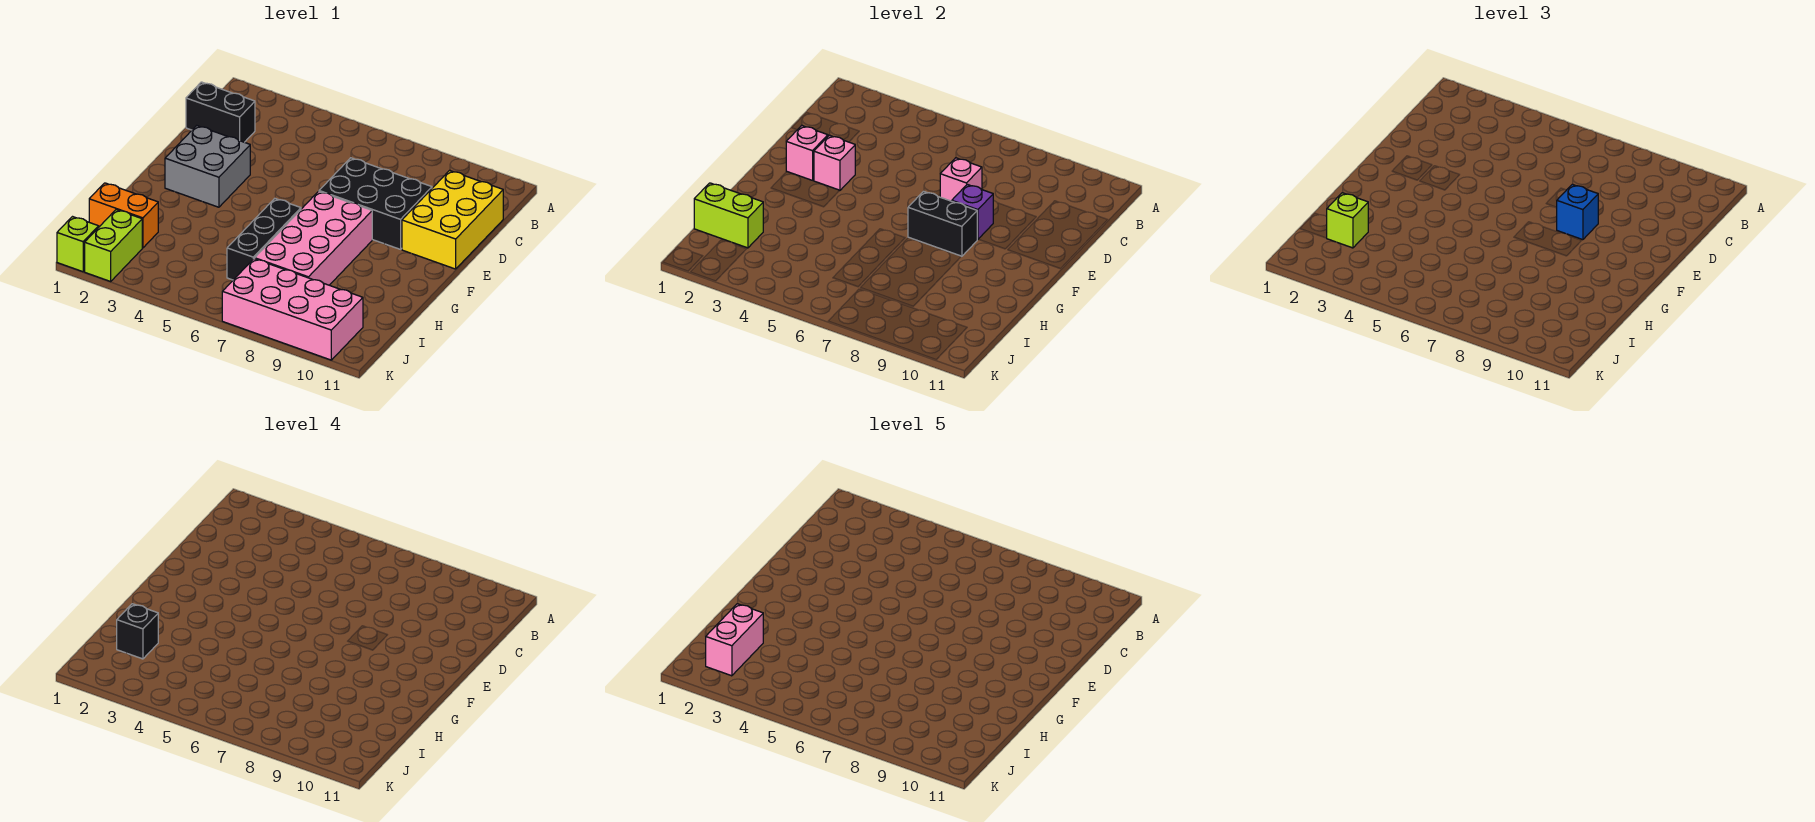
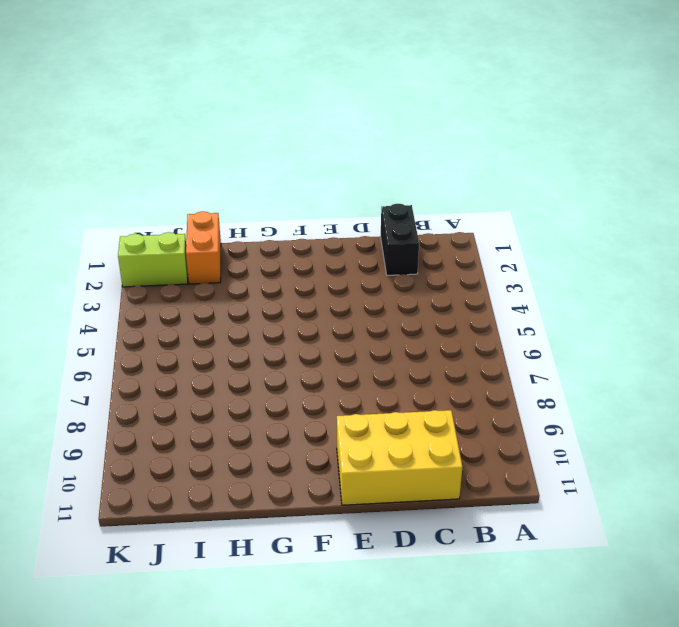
none -> black brick D7:E9 level 1
none -> grey brick E2:F3 level 1
none -> pink brick F7:I8 level 1

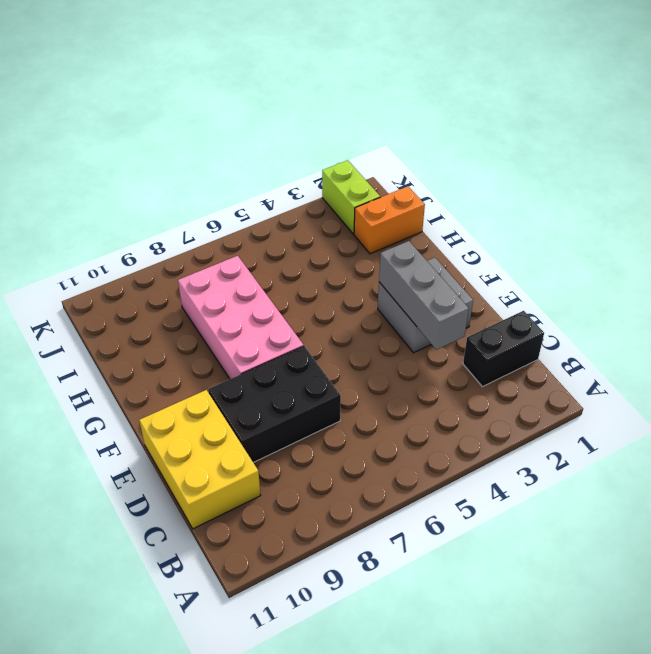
grey brick D3:F3 level 2 -> pink brick E3 level 2
none -> black brick G6:I6 level 1
none -> pink brick J7:K10 level 1
none -> lime brick K1 level 1

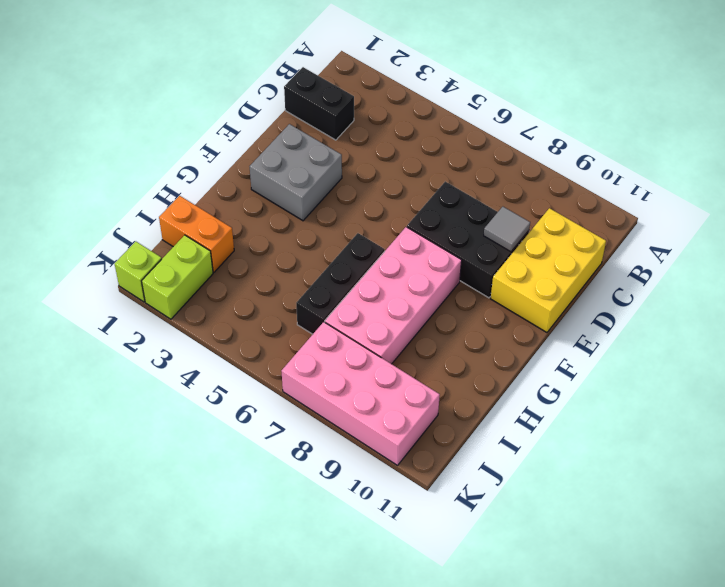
grey tile D9 level 2 -> none
none -> pink brick D7 level 2
none -> pink brick E2 level 2
none -> pink brick E3 level 2

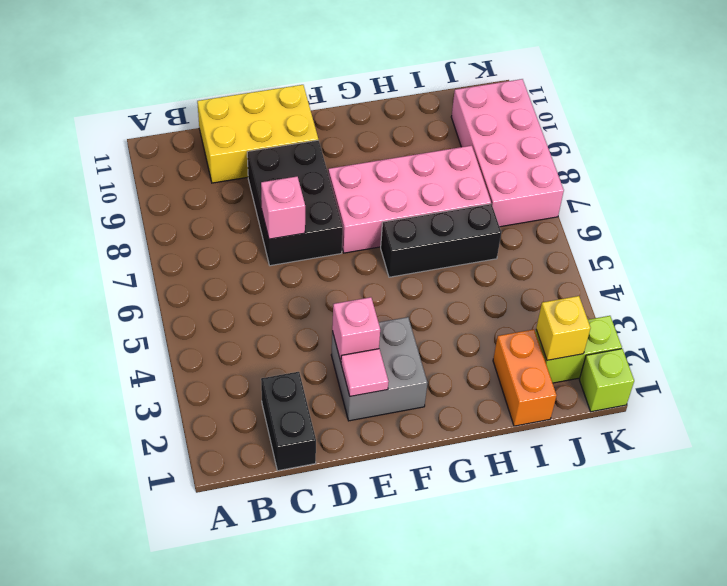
pink tile E2 level 2 -> pink brick E2 level 2
yellow brick J2 level 2 -> none
none -> purple brick E8 level 2
none -> black brick F7:F8 level 2
none -> lime brick I1:I2 level 2

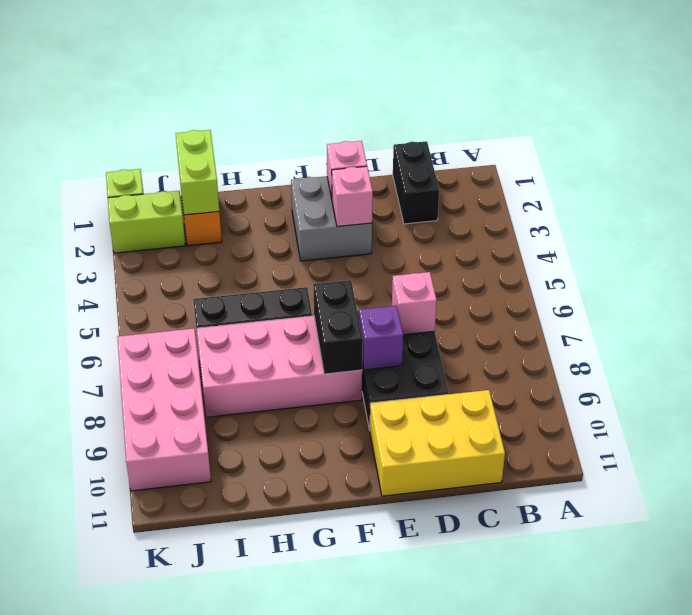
none -> blue brick E8 level 3
none -> lime brick I2 level 3
none -> black brick I2 level 4

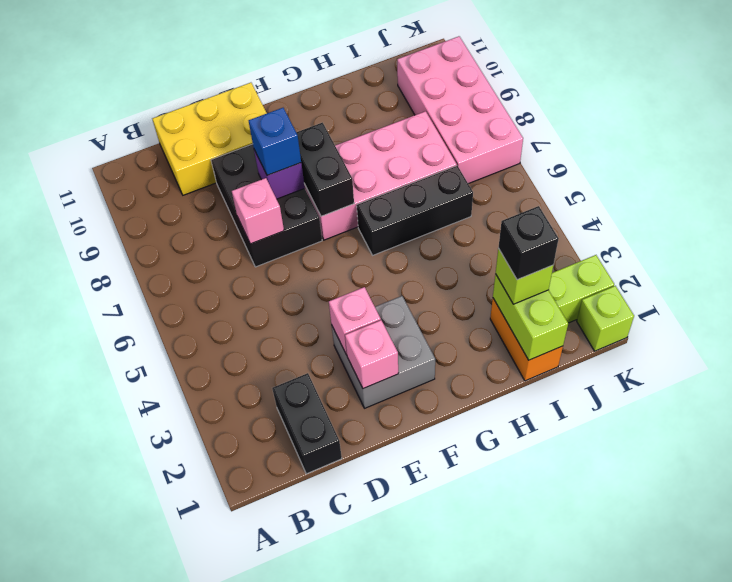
none -> pink brick I2:J2 level 5

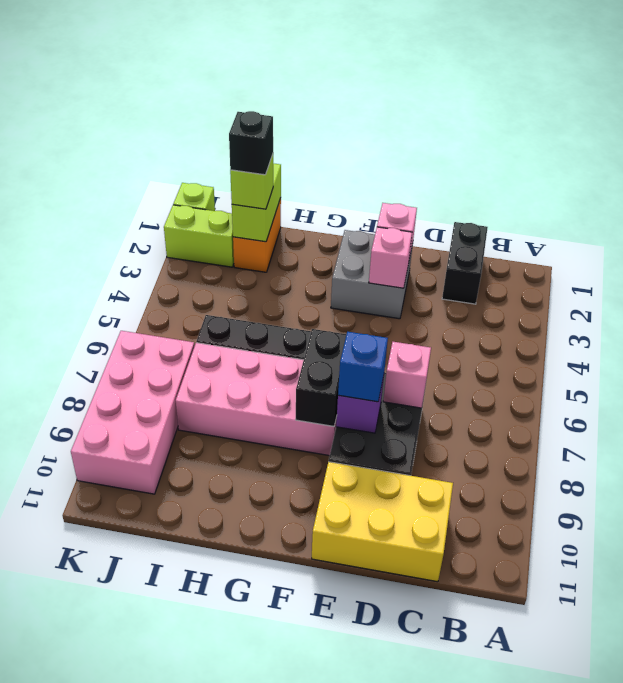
none -> pink brick I2:J2 level 5

